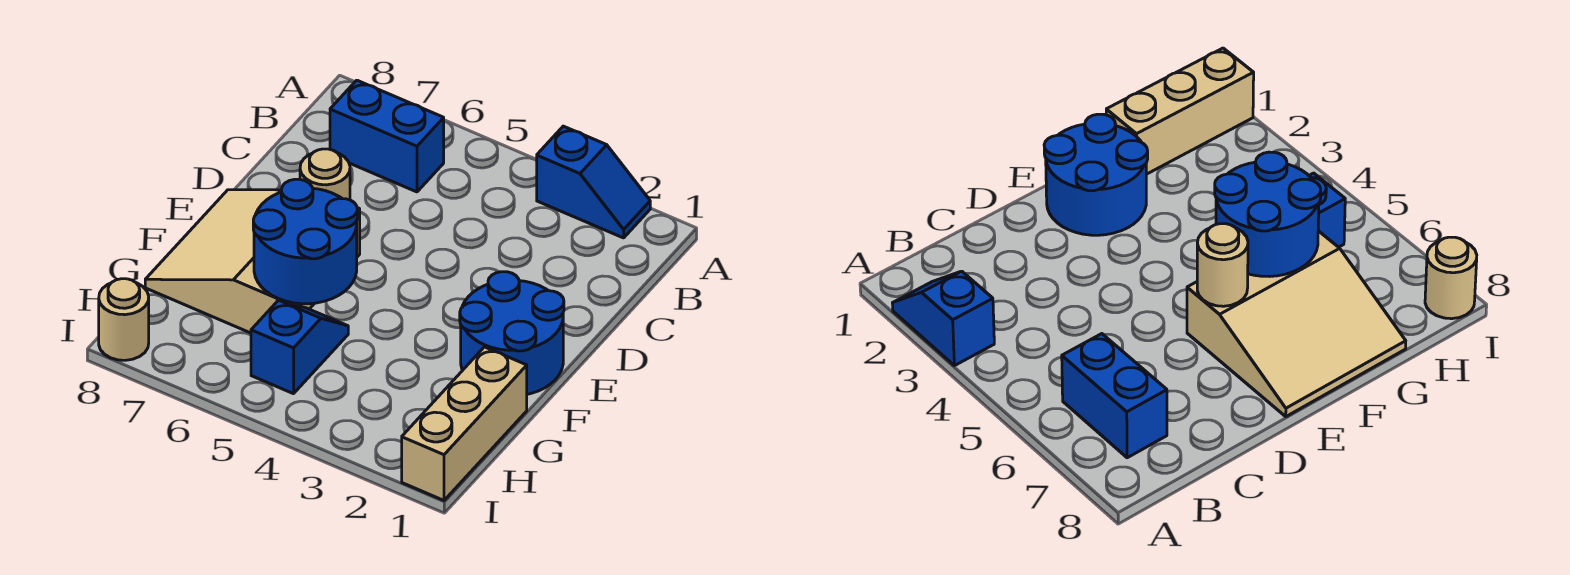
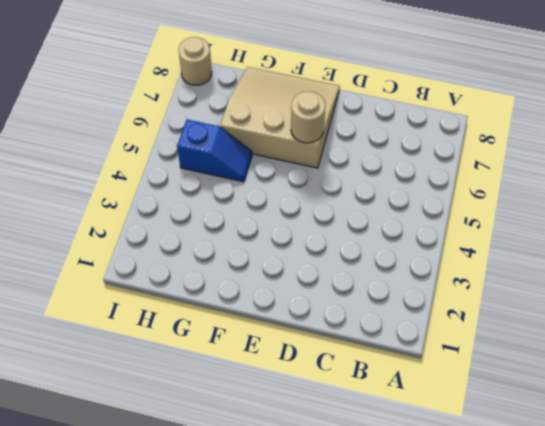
none -> blue slope A2:A3 level 1 top 3
none -> blue brick B6:B7 level 1

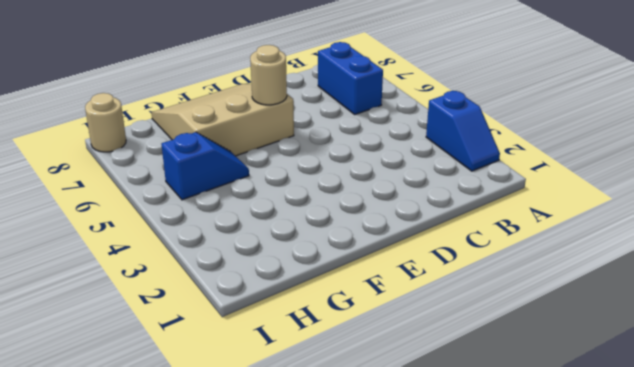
none -> blue round brick E1:F2 level 1
none -> tan brick G1:I1 level 1

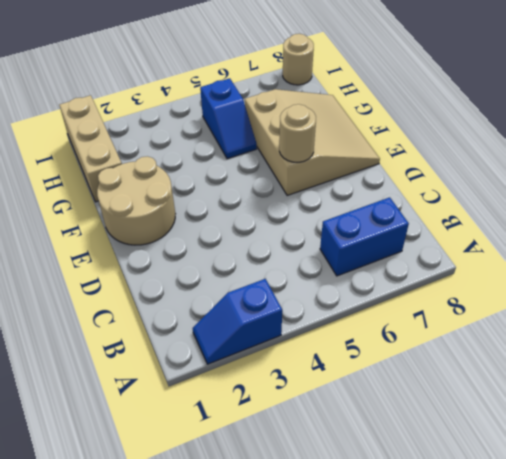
tan round brick E1:F2 level 1 -> blue round brick E1:F2 level 1
none -> blue round brick F5:G6 level 2

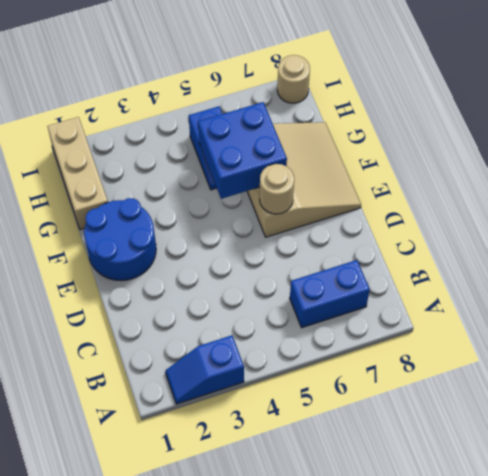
blue brick F5:G6 level 2 -> blue round brick F5:G6 level 2

